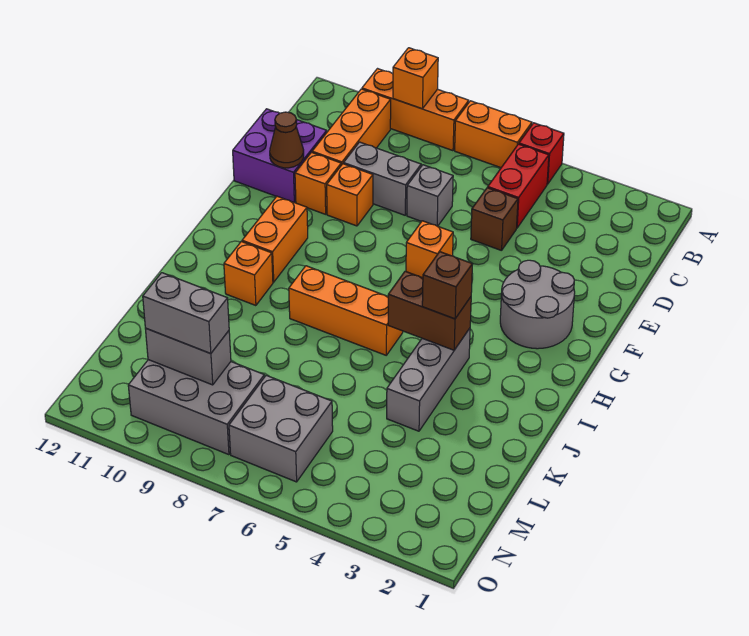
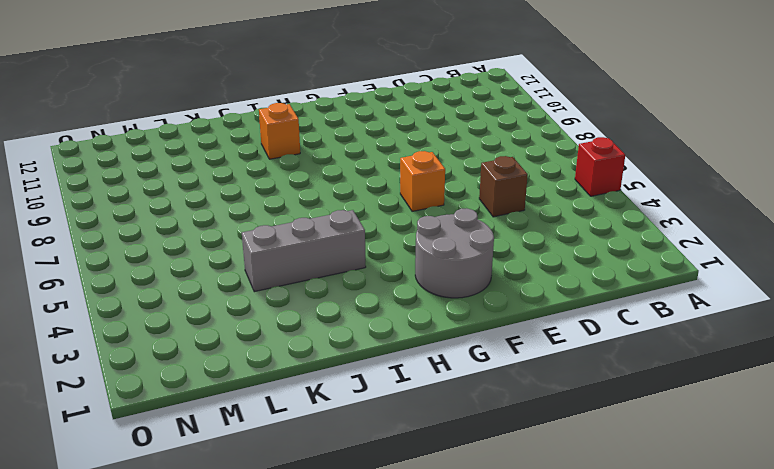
none -> orange brick A6:A7 level 1
none -> orange brick A8:A10 level 1
none -> red brick B5:C5 level 1

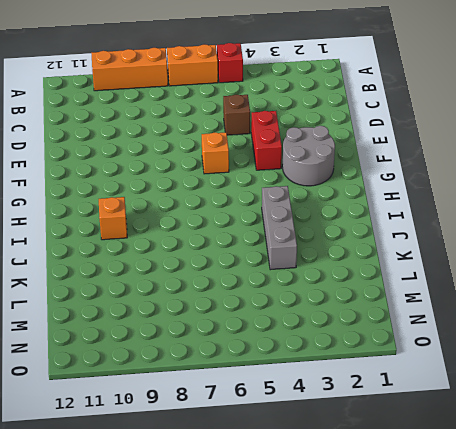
red brick E4:F4 level 1 -> red brick B5:C5 level 1
none -> orange brick B10:D10 level 1
none -> grey brick D7 level 1
none -> grey brick D8:D9 level 1

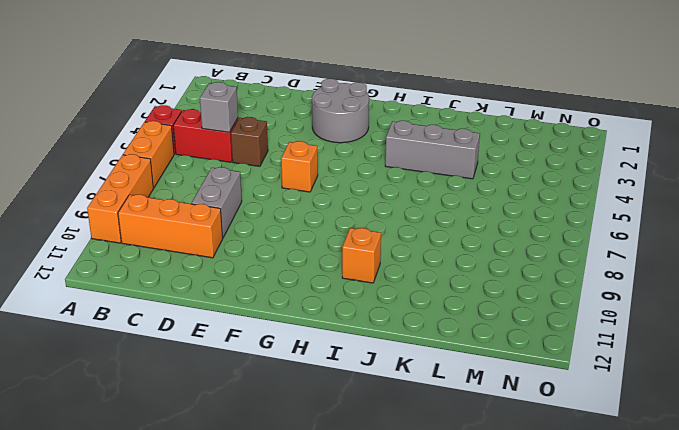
grey brick C5 level 2 -> grey brick D7 level 1
none -> purple brick D11:E12 level 1
none -> orange brick E9 level 1
none -> orange brick E10 level 1

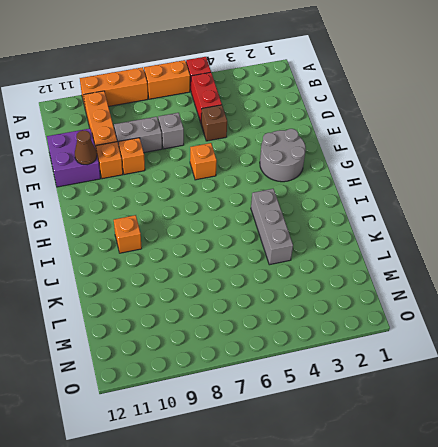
none -> orange brick G10:H10 level 1
none -> orange brick I6:I8 level 1
none -> grey brick M6:N7 level 1

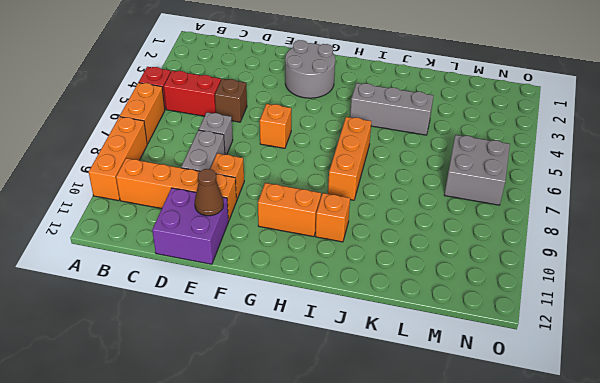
none -> grey brick M8:N10 level 1
none -> orange brick A9 level 2
none -> brown brick I4:I5 level 2

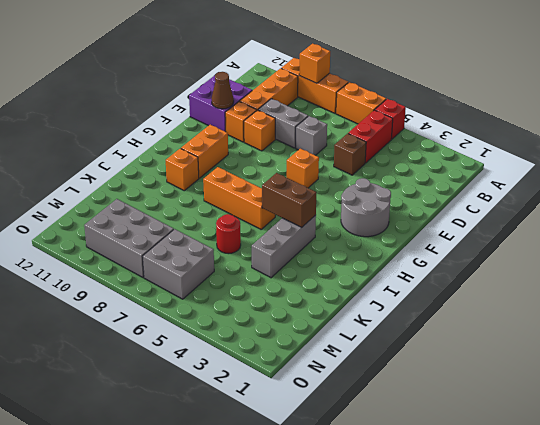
red round brick K6 level 1 -> none
none -> grey brick M9:M10 level 2
none -> brown brick I4 level 3
none -> grey brick M9:M10 level 3

